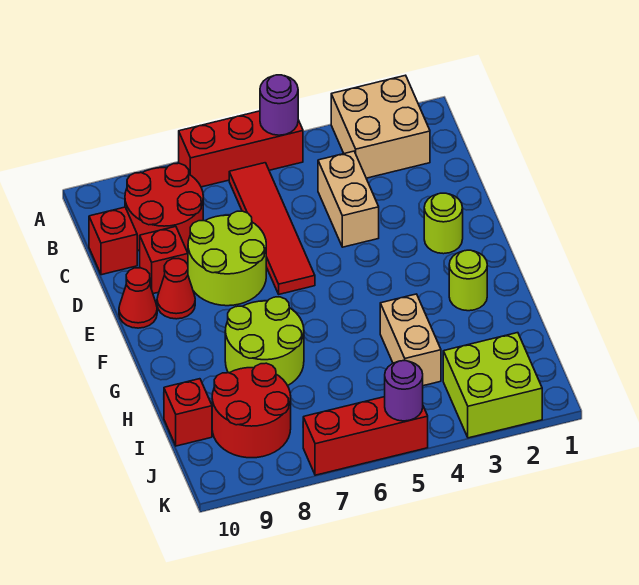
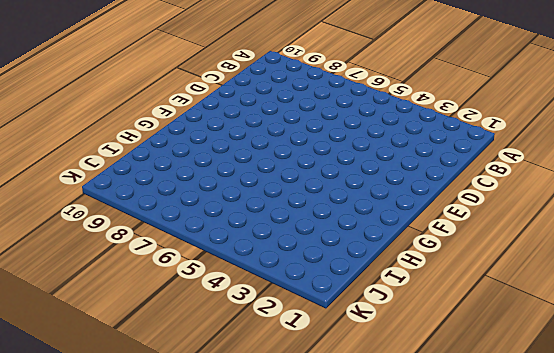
none -> tan brick A2:B3 level 1
none -> red brick A5:A7 level 1
none -> red tile B6:E6 level 1

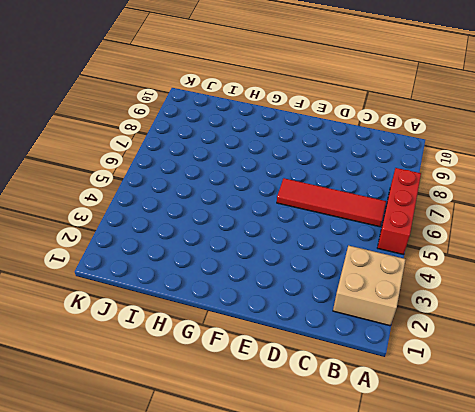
none -> red round brick B8:C9 level 1
none -> tan brick C4:D4 level 1
none -> red brick C10 level 1

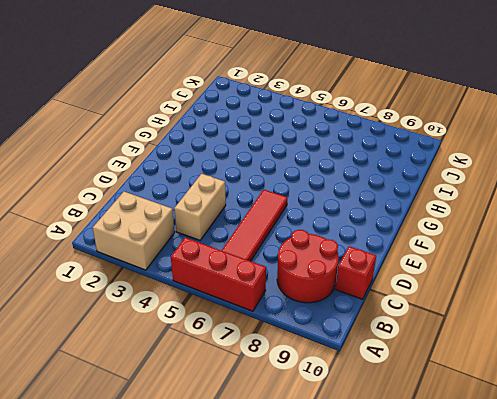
none -> lime round brick D7:E8 level 1
none -> red brick D9 level 1
none -> lime round brick E2 level 1

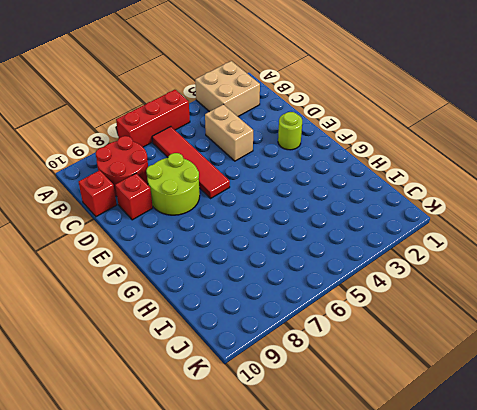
none -> red cone E9 level 1
none -> red cone E10 level 1
none -> lime round brick G2 level 1

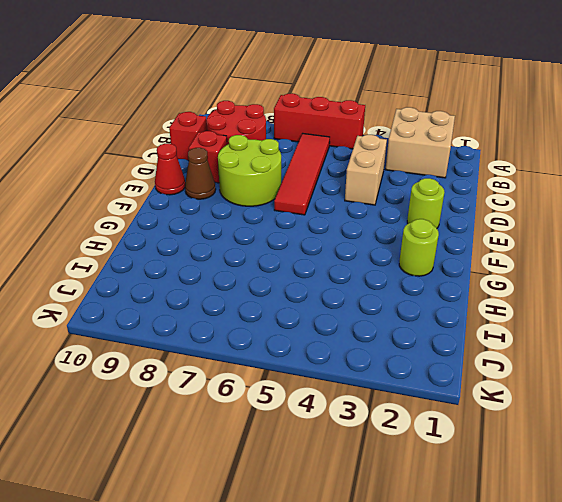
brown cone E9 level 1 -> red cone E9 level 1
none -> lime round brick G7:H8 level 1
none -> tan brick H4:I4 level 1
none -> red round brick I8:J9 level 1

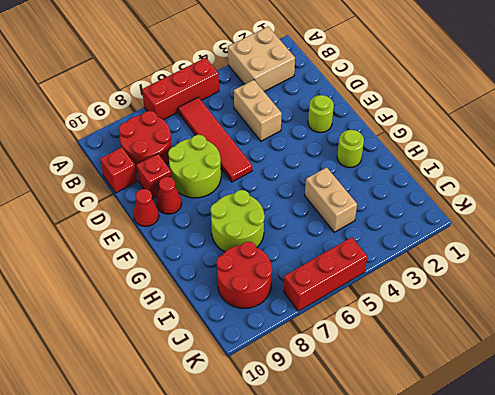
none -> red brick I10 level 1
none -> lime brick J2:K3 level 1
none -> purple round brick A5 level 2

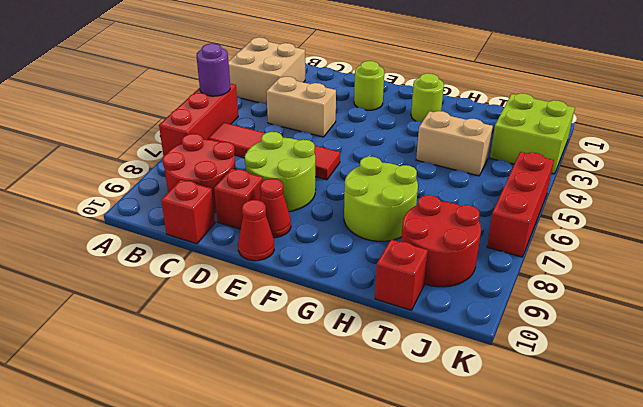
none -> purple round brick K5 level 2

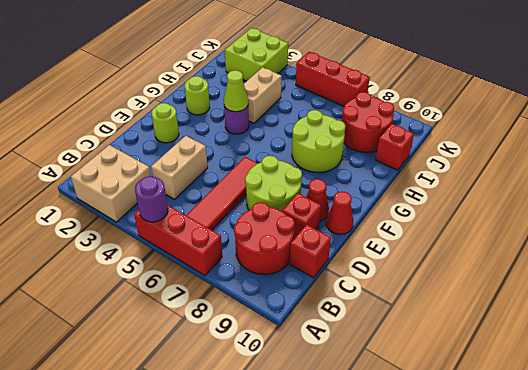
purple round brick G4 level 1 -> purple round brick K5 level 2
lime cone G4 level 2 -> none

